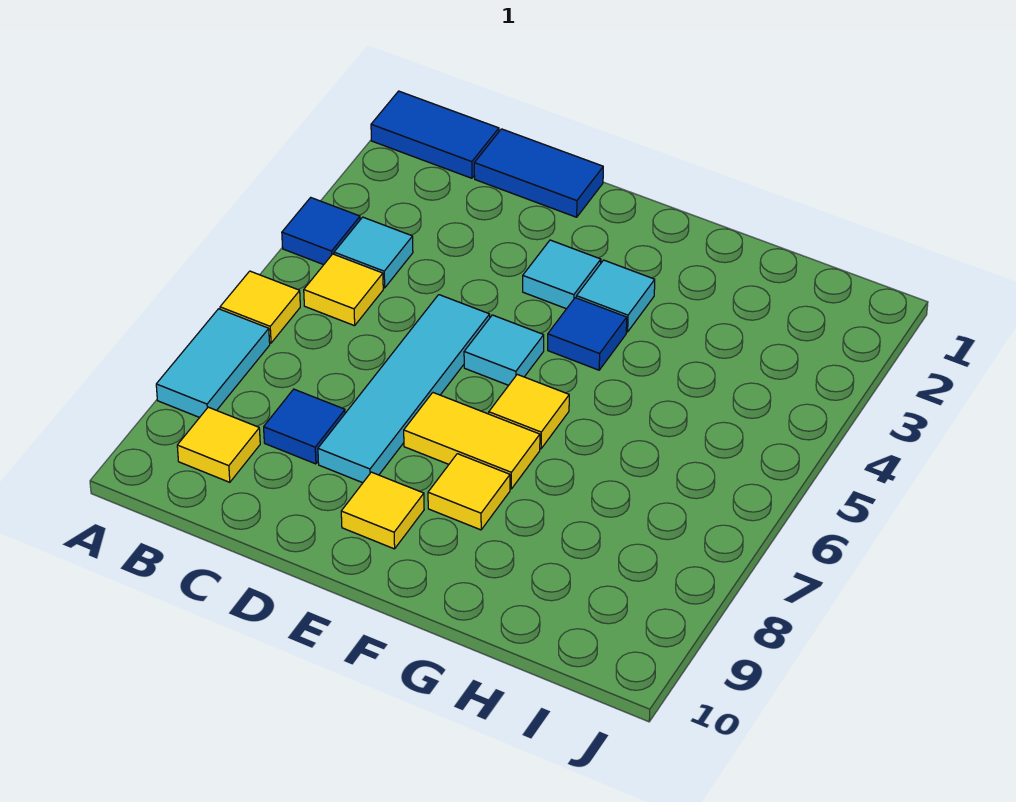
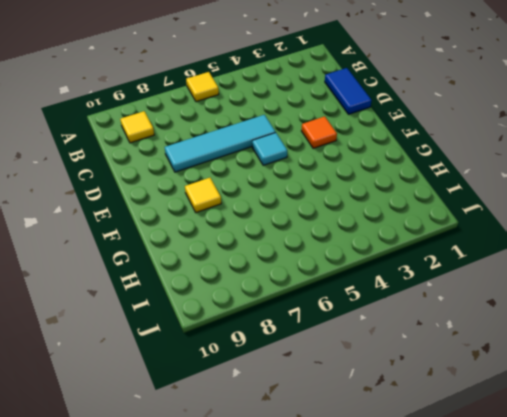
orange tile E3 level 1 -> cyan tile E3 level 1
none -> blue tile A1:B1 level 1
none -> blue tile A4 level 1
none -> cyan tile A7:A8 level 1

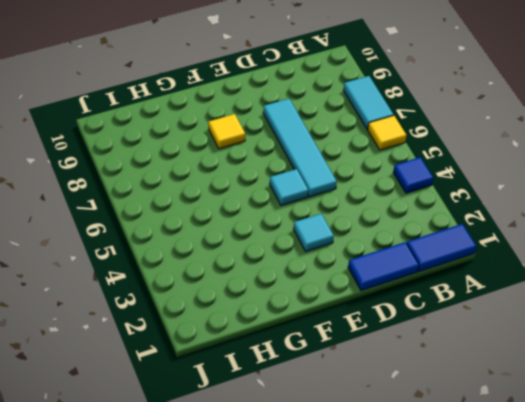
none -> cyan tile B4 level 1
none -> yellow tile B5 level 1
none -> yellow tile B9 level 1

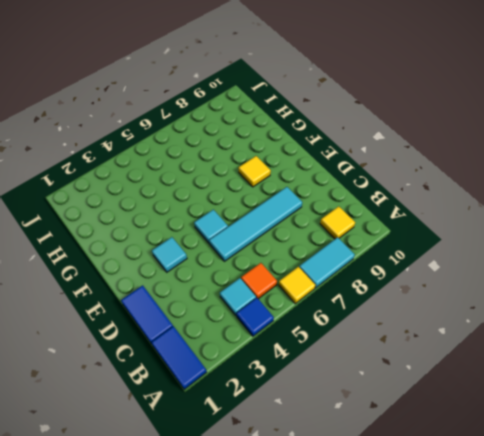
orange tile B5 level 1 -> yellow tile B5 level 1
none -> blue tile C8 level 1
none -> yellow tile E7:F7 level 1
none -> yellow tile E9 level 1

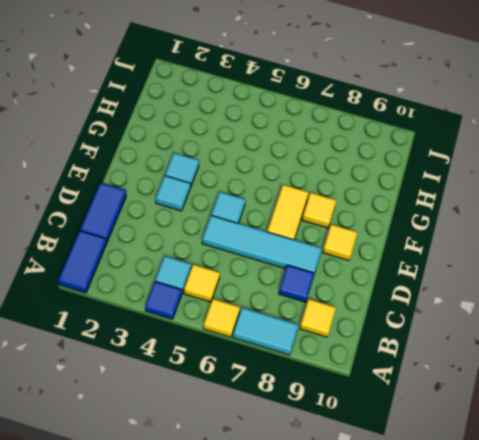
none -> blue tile F4 level 1
none -> yellow tile F6 level 1

